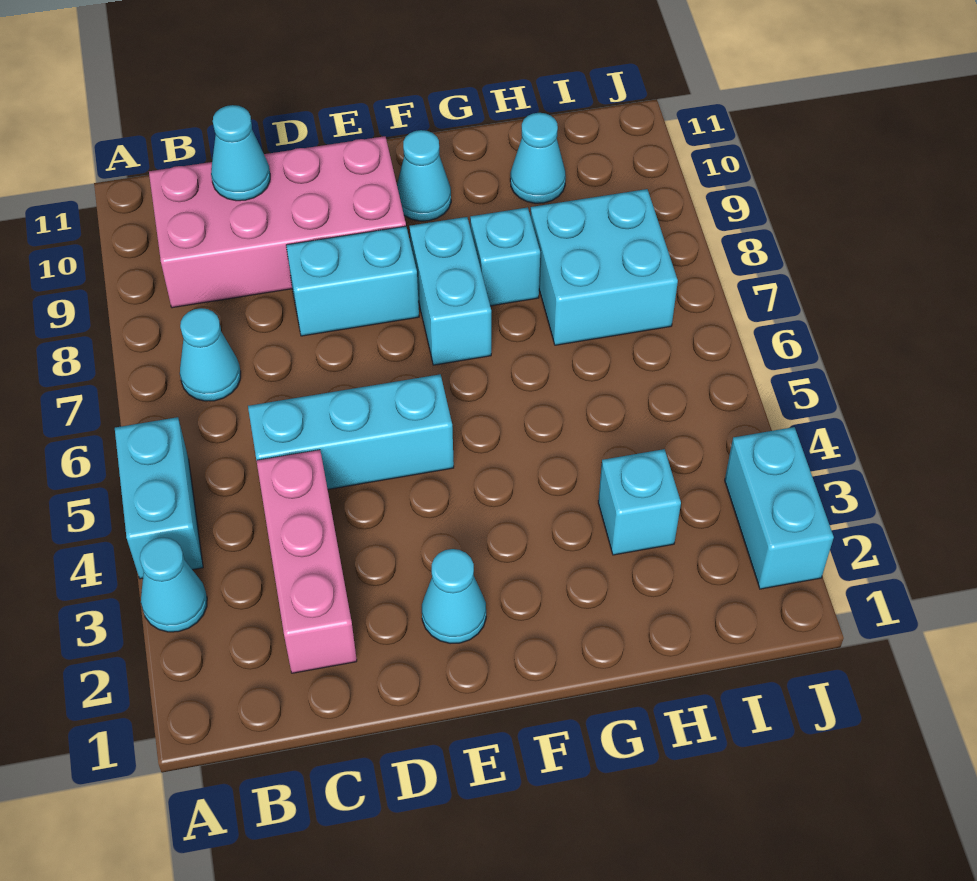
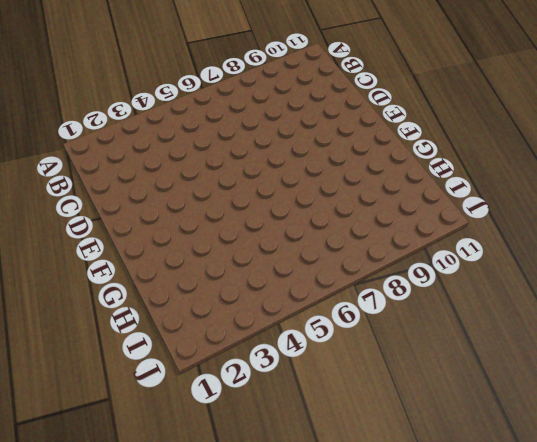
none -> cyan cone A3 level 1
none -> cyan brick A4:A5 level 1
none -> cyan cone B7 level 1

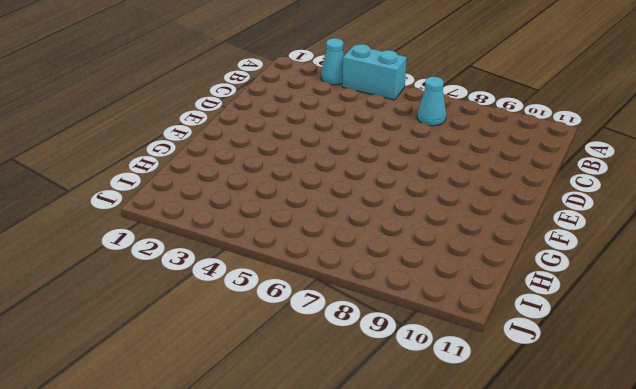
none -> pink brick B9:E10 level 1
none -> pink brick C2:C4 level 1
none -> cyan brick C5:E5 level 1

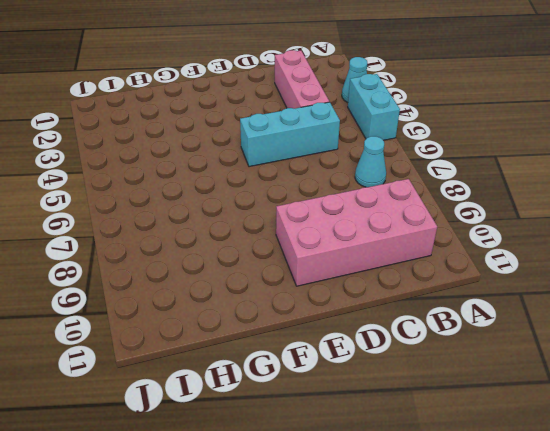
none -> cyan brick D8:E8 level 1
none -> cyan cone E2 level 1
none -> cyan brick F7:F8 level 1

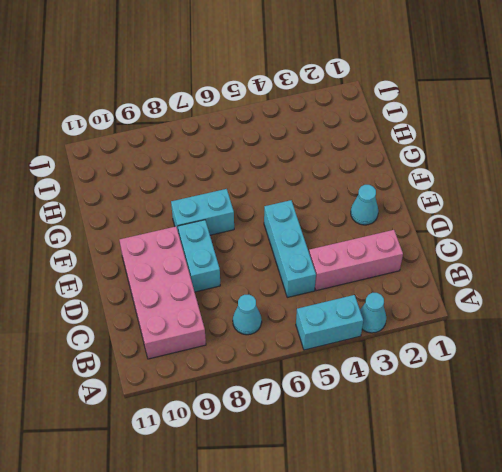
none -> cyan cone F10 level 1
none -> cyan brick G8 level 1
none -> cyan brick H3 level 1

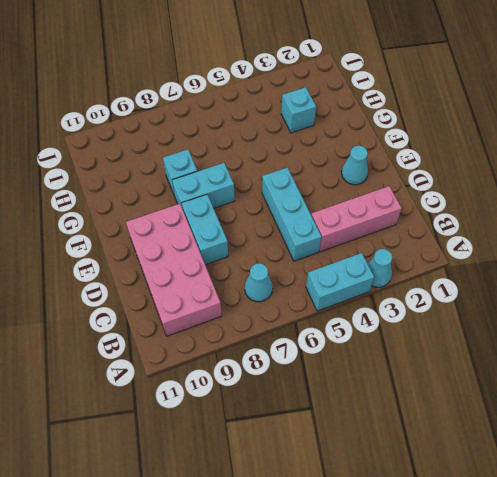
none -> cyan cone F10 level 1
none -> cyan brick H7:I8 level 1
none -> cyan cone H10 level 1

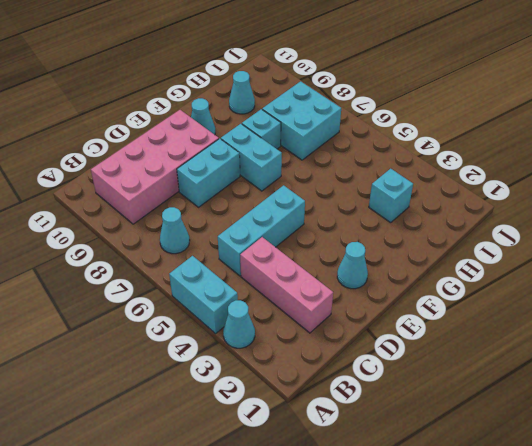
none -> cyan brick J2:J3 level 1
none -> cyan cone C10 level 2

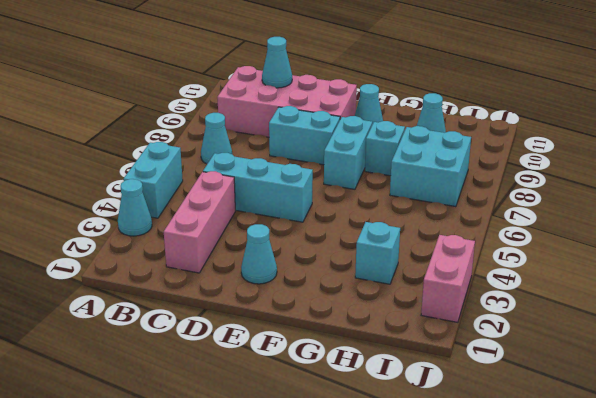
pink brick J2:J3 level 1 -> cyan brick J2:J3 level 1

